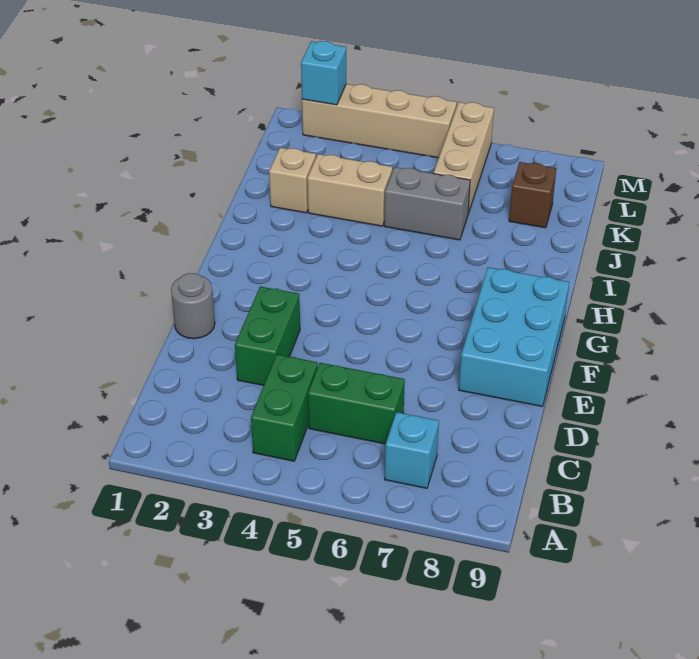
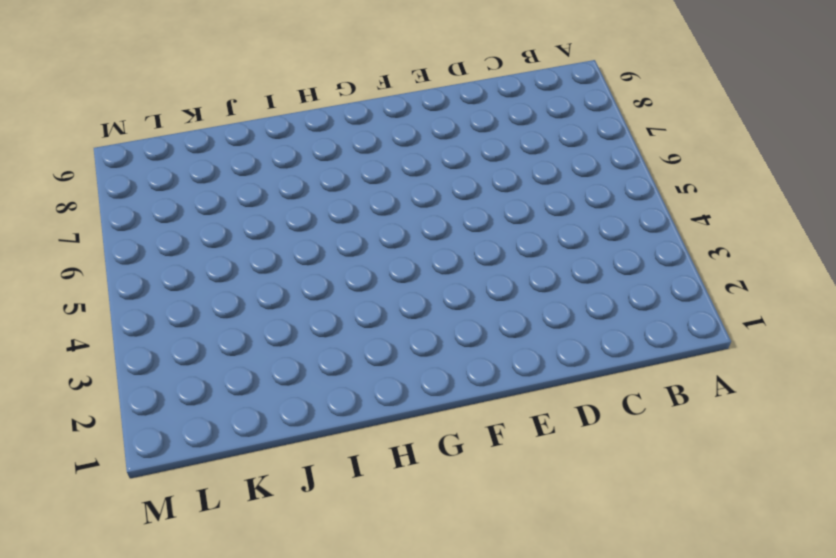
none -> green brick B4:C4 level 1
none -> cyan brick B7 level 1
none -> green brick C5:C6 level 1

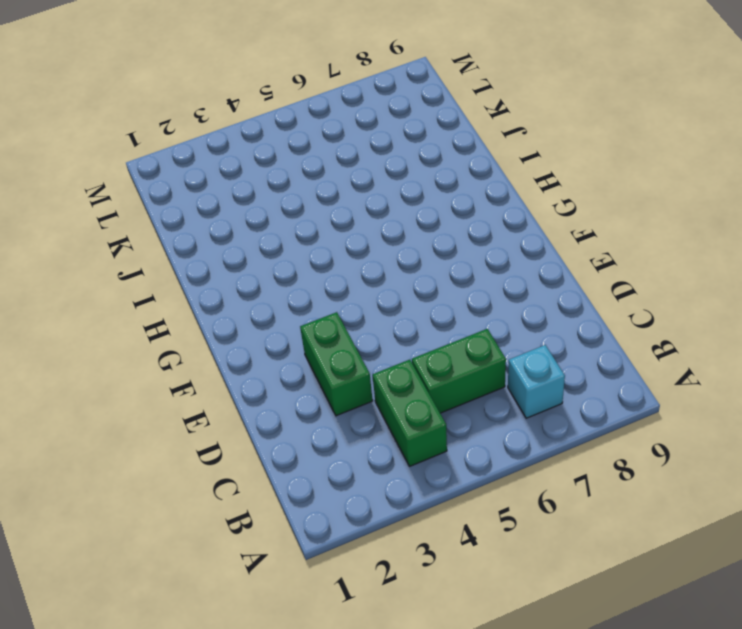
none -> grey round brick E1 level 1
none -> cyan brick E8:G9 level 1
none -> tan brick J2 level 1

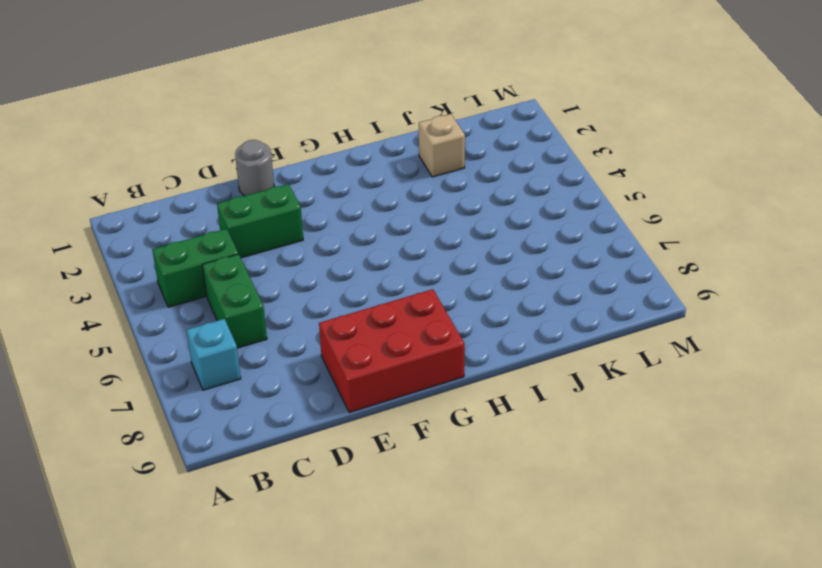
red brick E8:G9 level 1 -> cyan brick E8:G9 level 1
none -> tan brick J3:J4 level 1
none -> grey brick J5:J6 level 1
none -> tan brick K6:M6 level 1

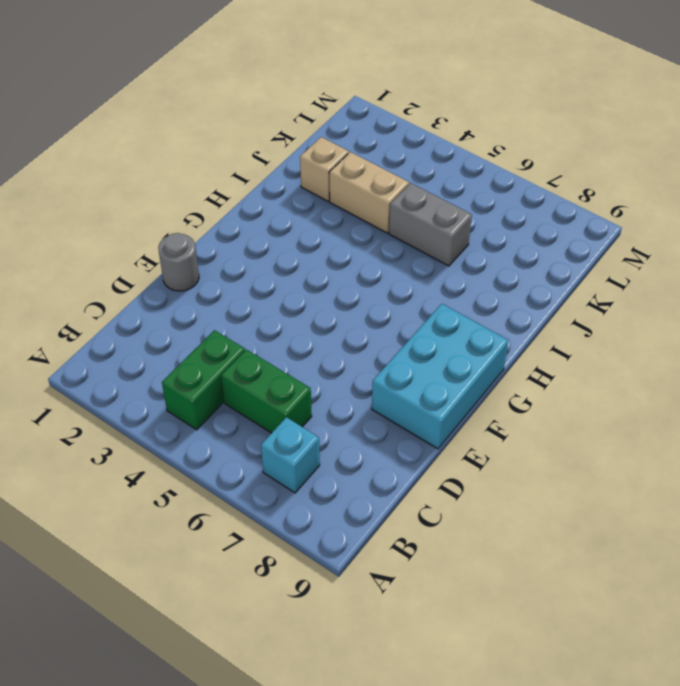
none -> green brick D3:E3 level 1
none -> tan brick K6:M6 level 1
none -> brown brick K8 level 1

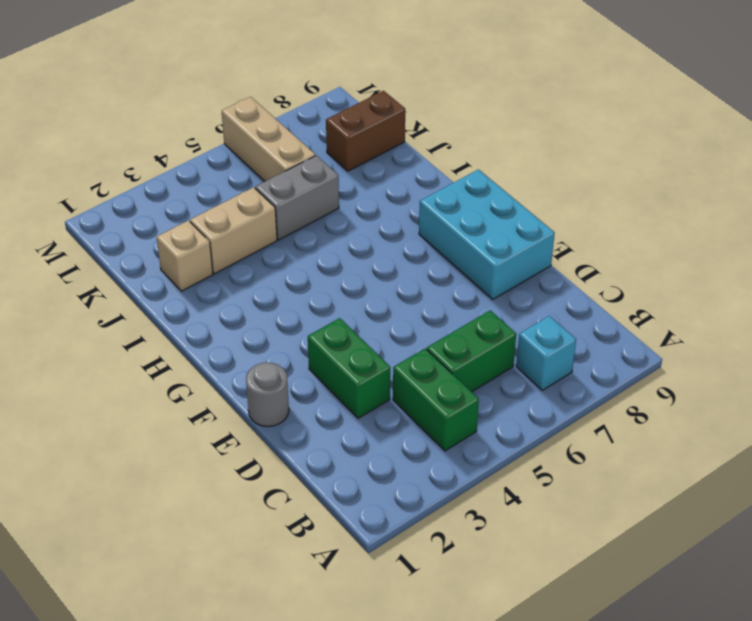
brown brick K8:K9 level 1 -> brown brick K8 level 1
none -> tan brick M2:M5 level 1
none -> cyan brick M2 level 2

